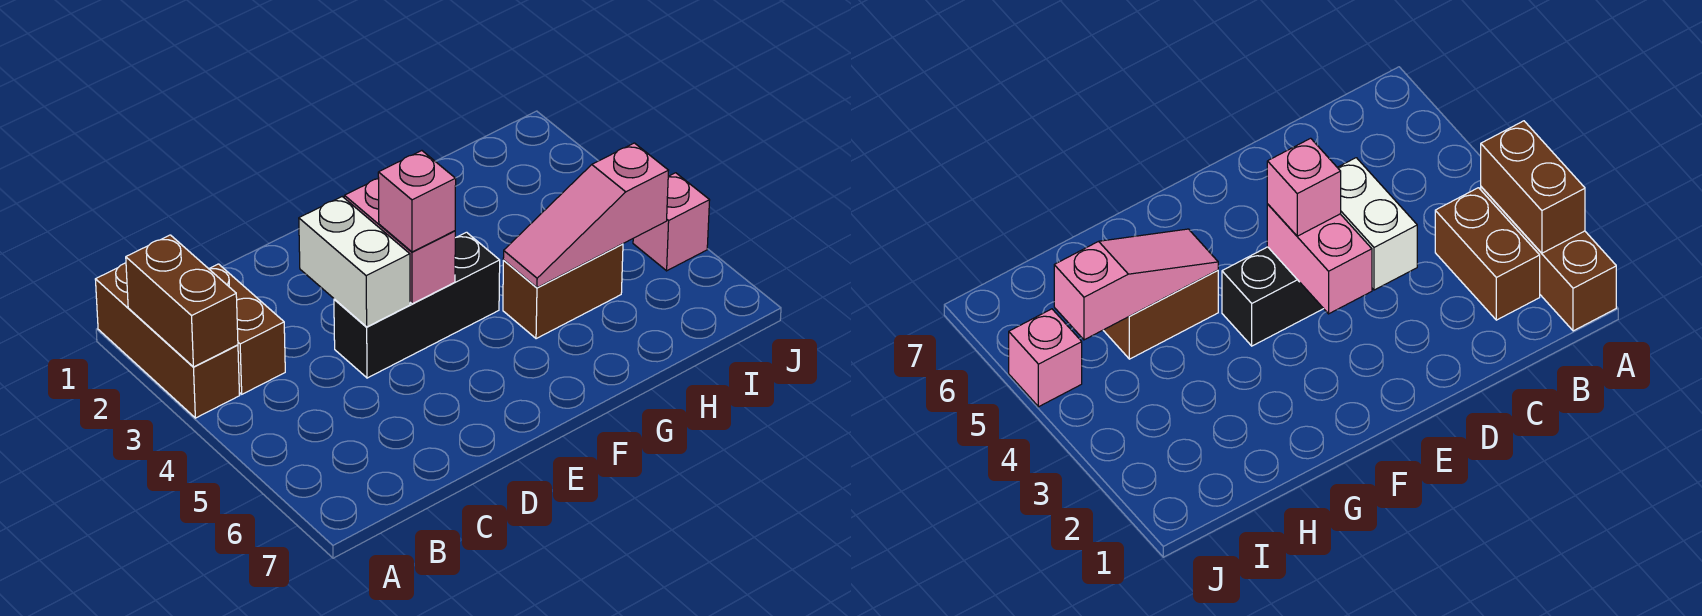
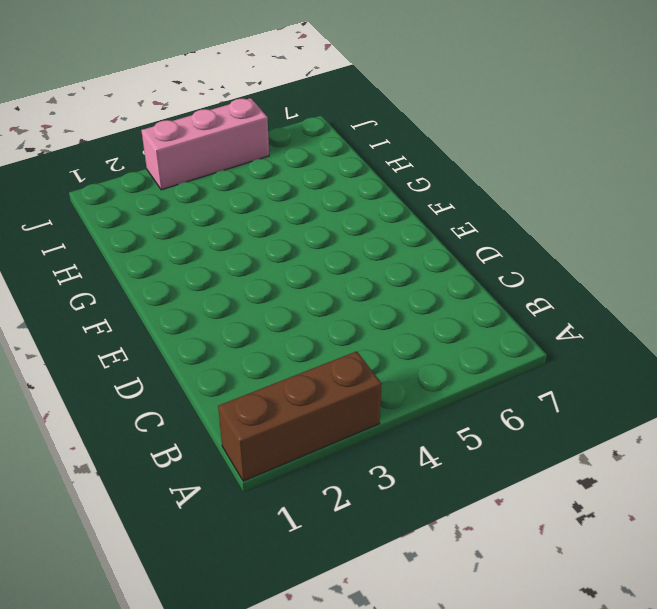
pink brick J3:J5 level 1 -> pink brick J5 level 1
none -> brown brick B2:B3 level 1
none -> black brick D4:F4 level 1

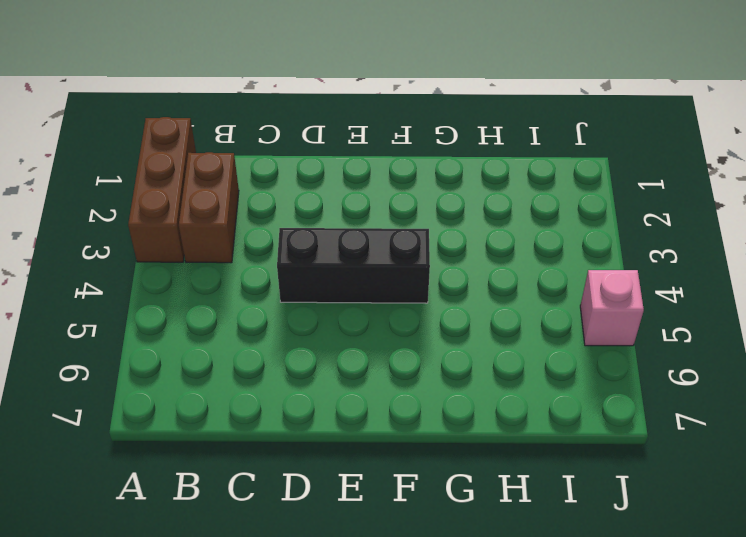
none -> brown brick G5:H5 level 1
none -> brown brick A2:A3 level 2

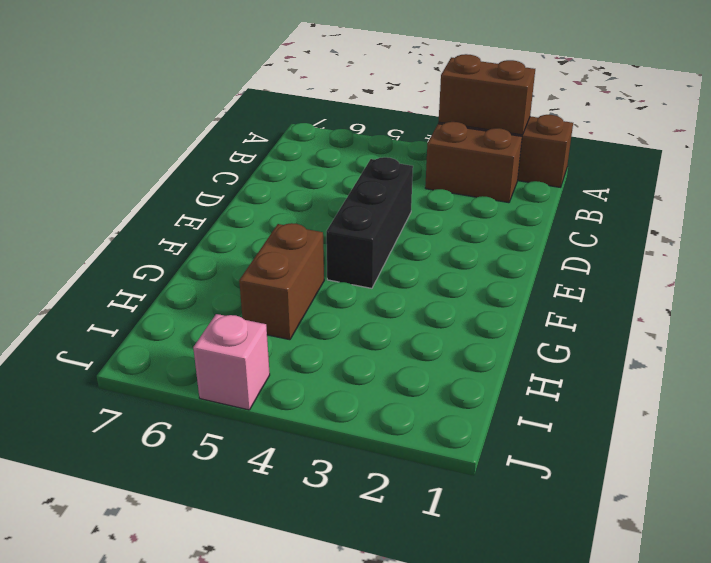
none -> white brick D3:D4 level 2
none -> pink brick E3:E4 level 2

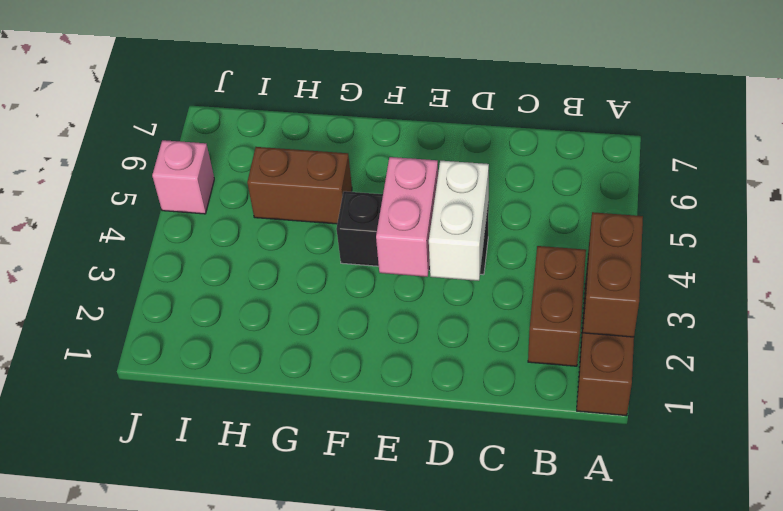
none -> pink slope G5:I5 level 2 top I
none -> pink brick E4 level 3

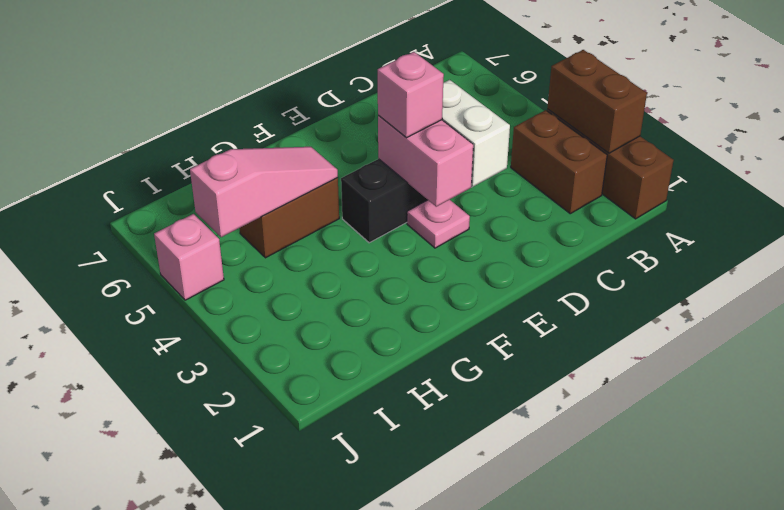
pink plate E3 level 1 -> none

